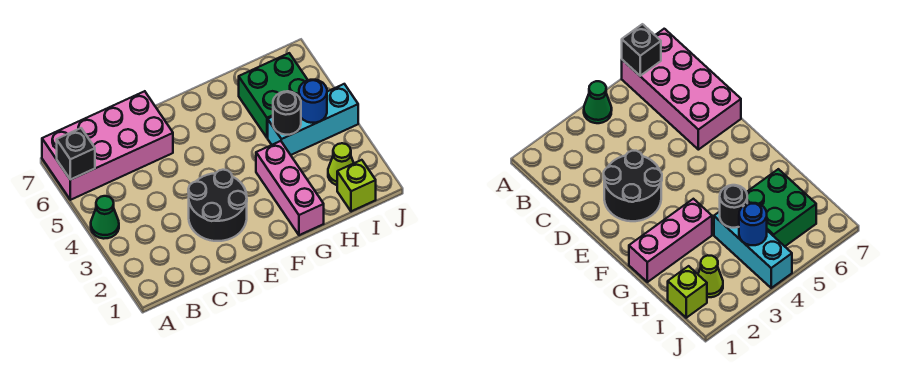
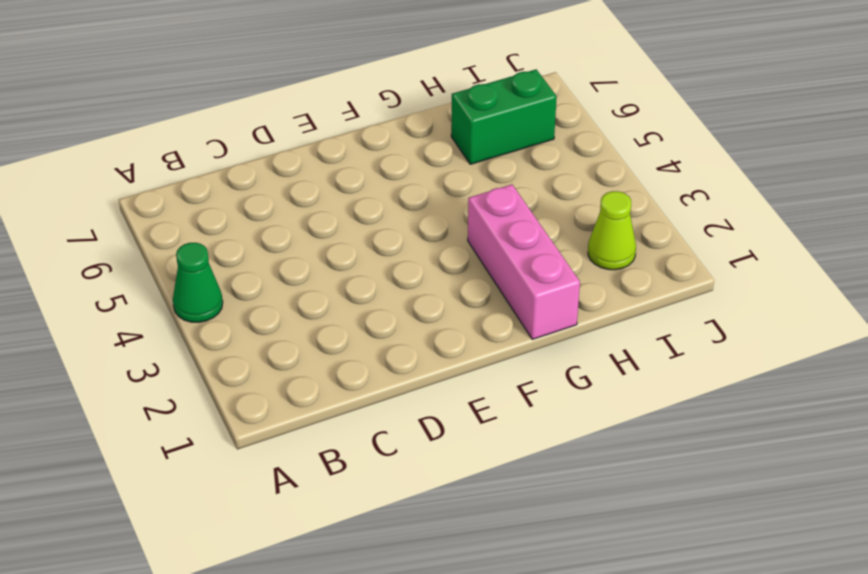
green brick H6:I6 level 1 -> green brick H5:I6 level 1
none -> pink brick A6:D7 level 1
none -> black round brick D2:E3 level 1

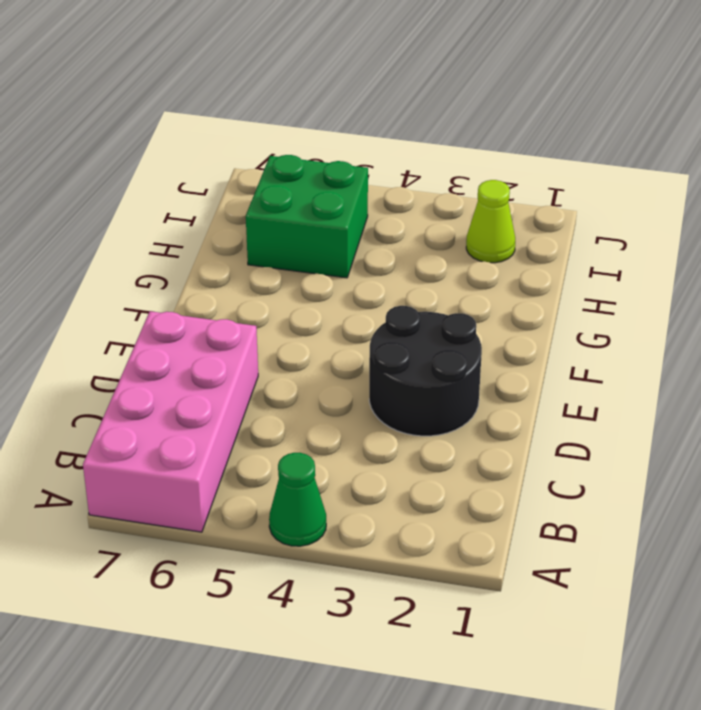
none -> pink brick G1:G3 level 1
none -> cyan brick H4:J4 level 1

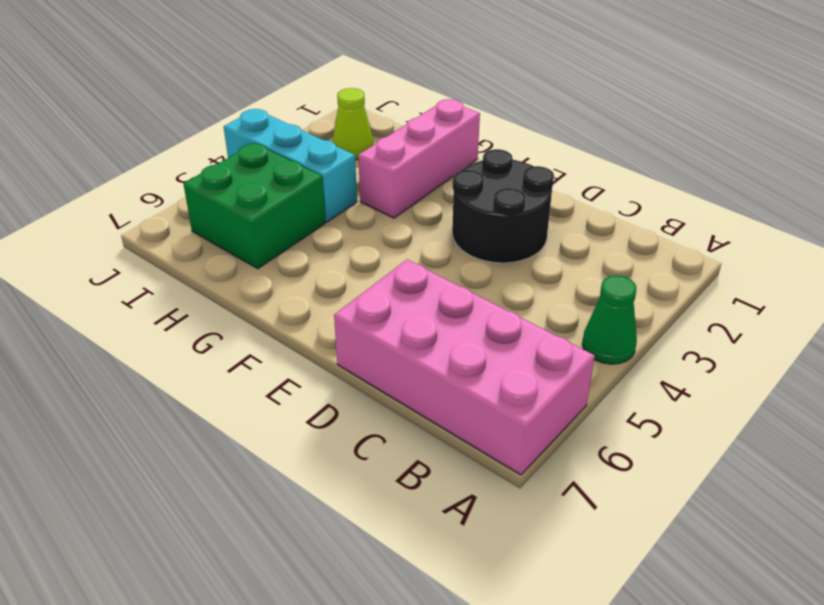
none -> lime brick I1 level 1
none -> black brick A6 level 2

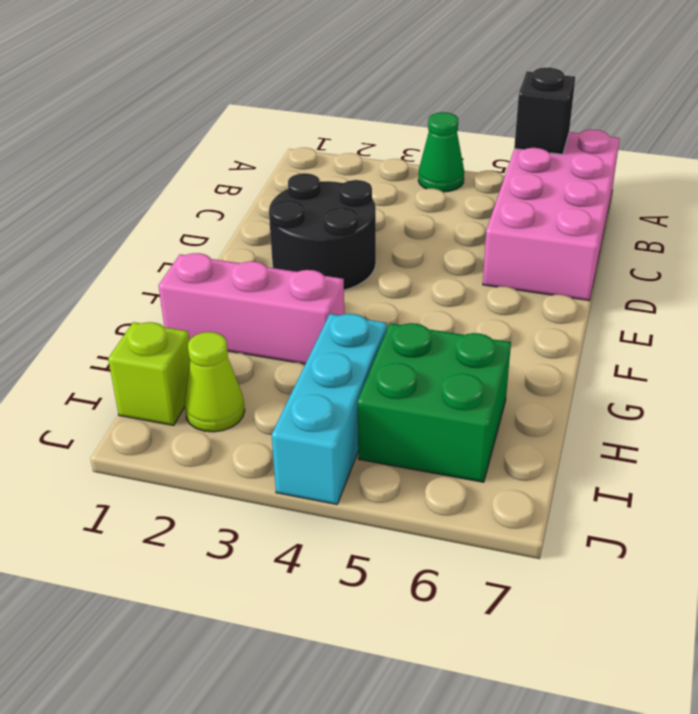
none -> black round brick H4 level 2
none -> blue round brick I4 level 2

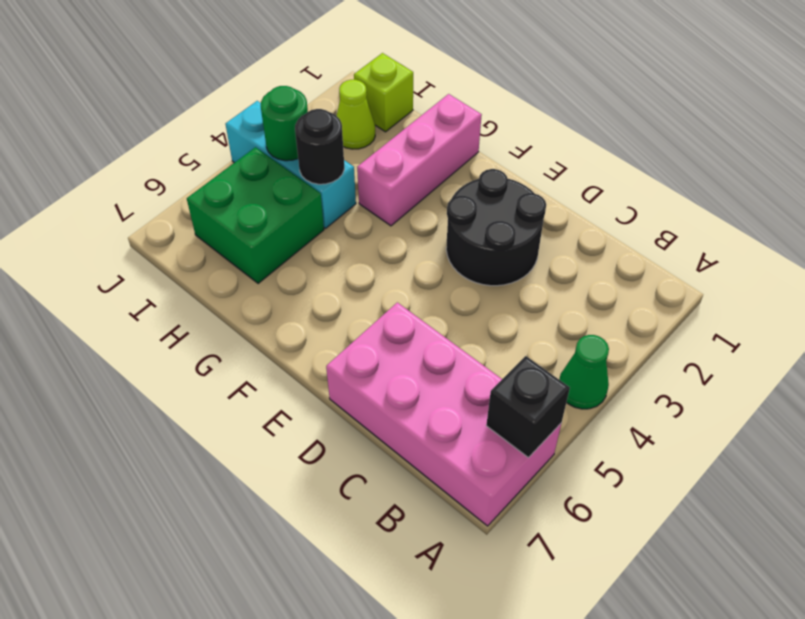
green round brick I4 level 2 -> blue round brick I4 level 2

